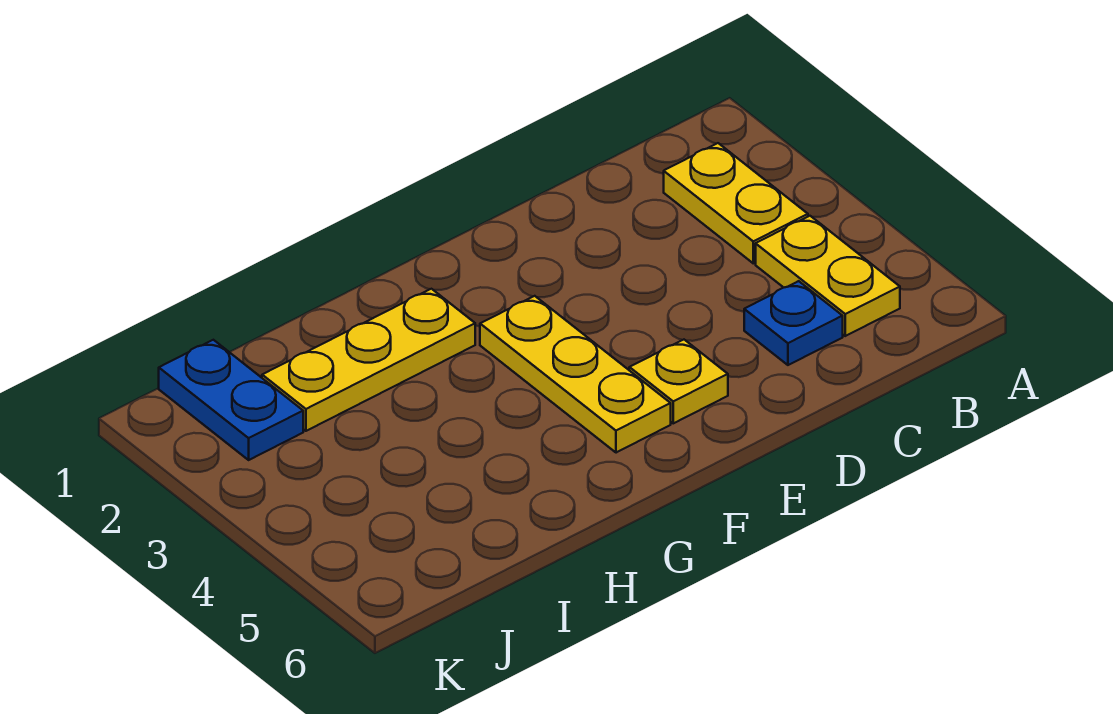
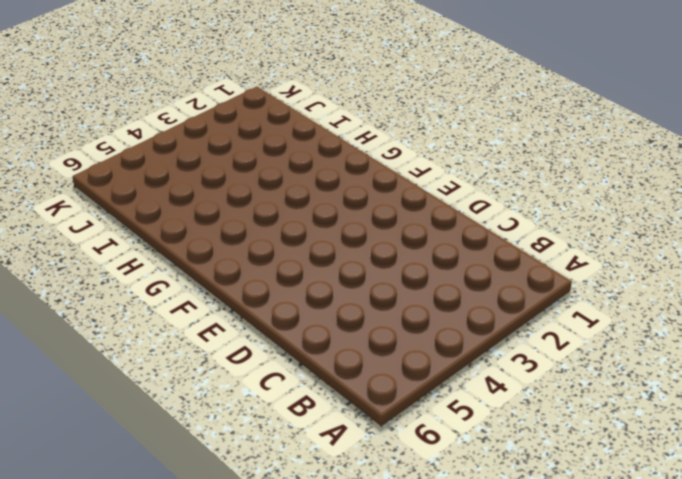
none -> yellow plate B2:B3 level 1
none -> yellow plate B4:B5 level 1

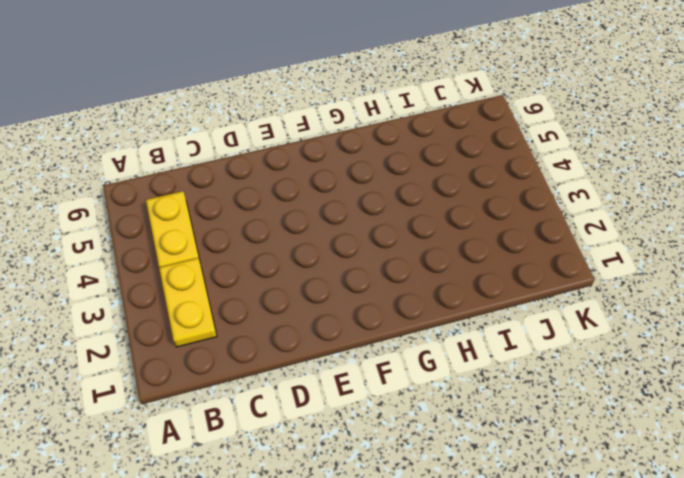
none -> blue plate C5 level 1
none -> yellow plate E5 level 1

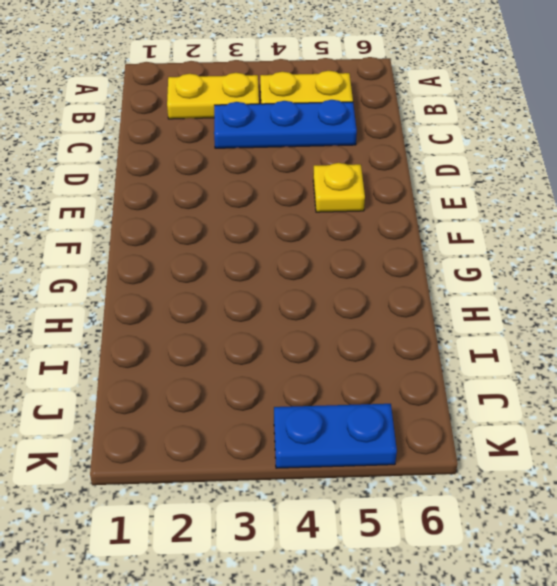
blue plate C3:C5 level 1 -> blue plate C5 level 1
blue plate K4:K5 level 1 -> blue plate J1:J2 level 1
none -> yellow plate F3:F5 level 1
none -> yellow plate G2:I2 level 1

